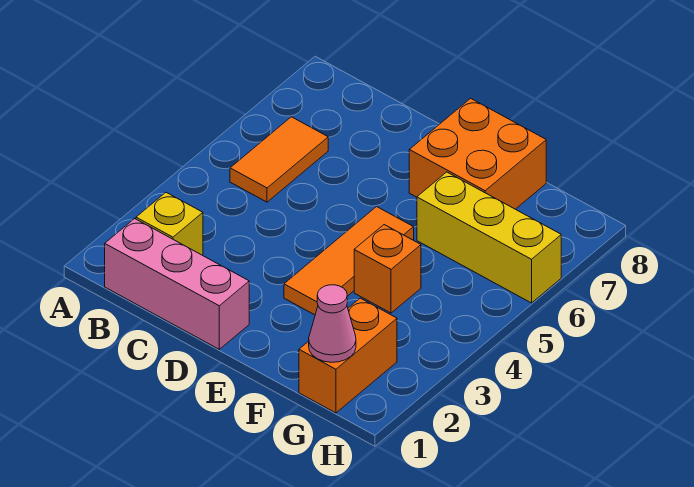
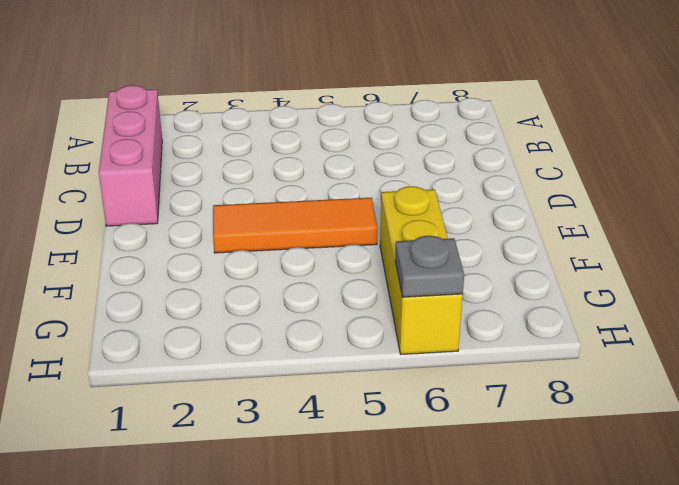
grey plate H6 level 2 -> none
none -> yellow brick B2 level 1
none -> orange tile B5:B6 level 1

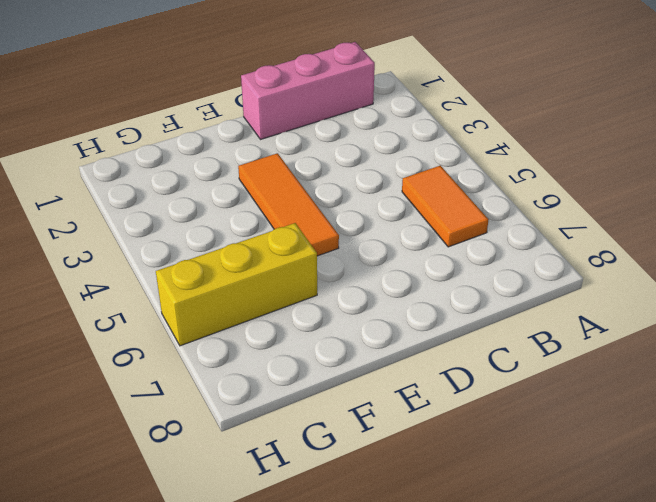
none -> yellow brick B2 level 1
none -> orange brick E7:F8 level 1

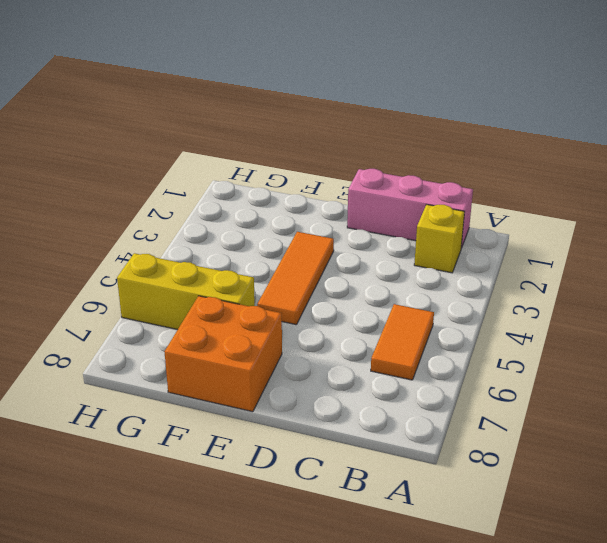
none -> orange brick F4 level 1
none -> orange brick G1:G2 level 1

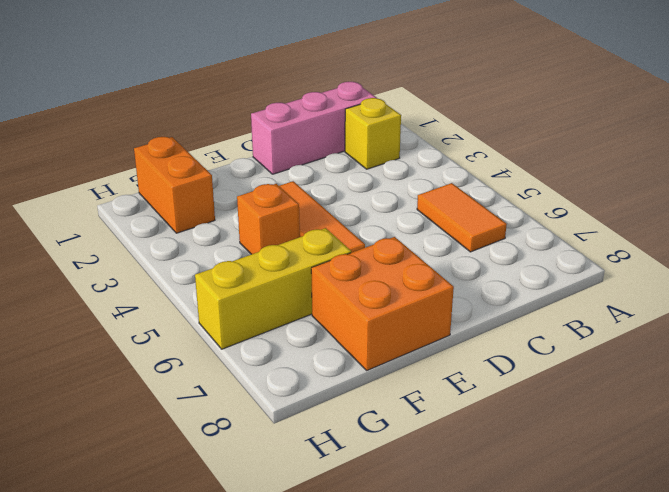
none -> pink cone G1 level 2

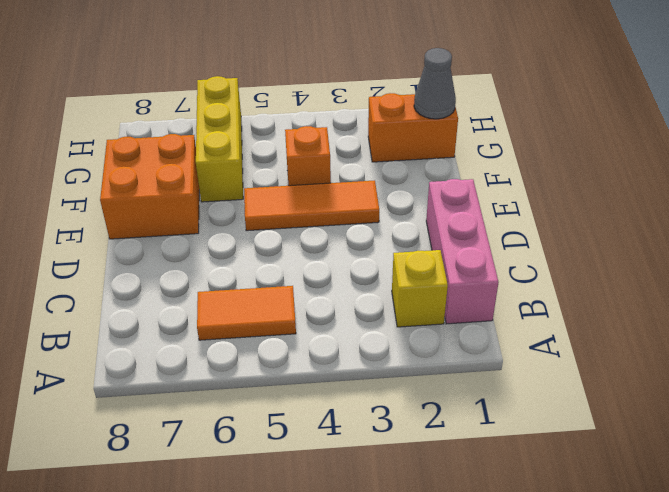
grey cone G1 level 2 -> pink cone G1 level 2

